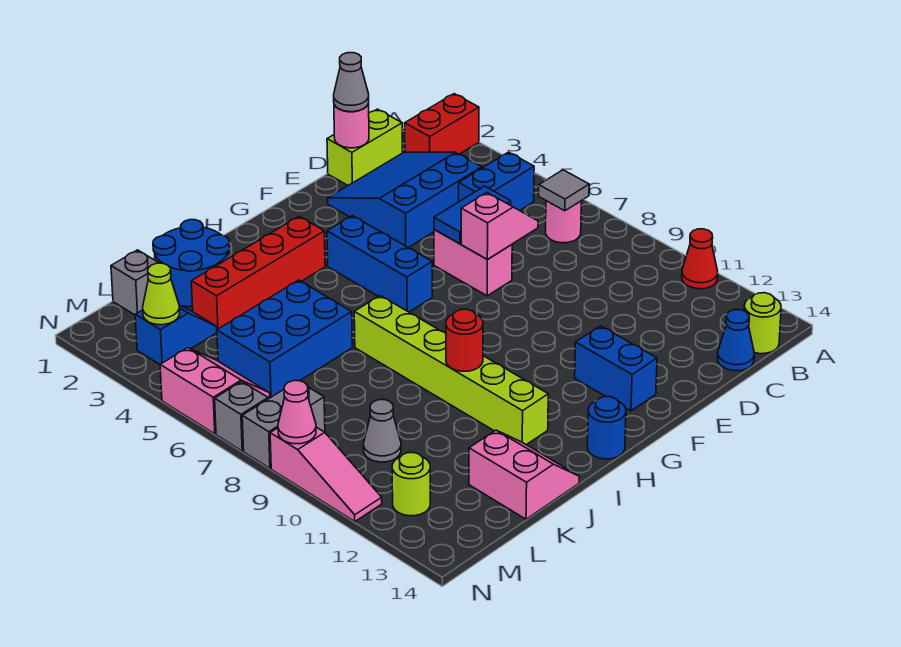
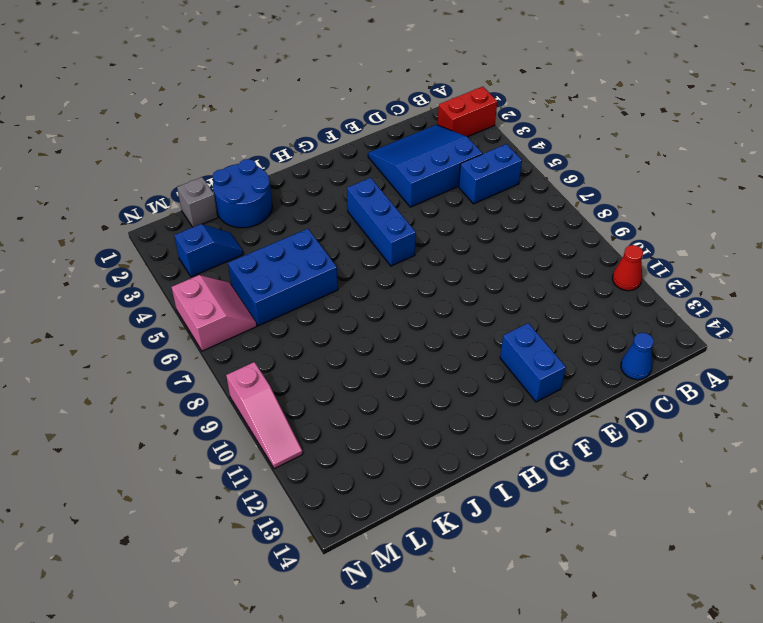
none -> pink round brick B7 level 1
none -> lime round brick B14 level 1
none -> lime brick C1:D1 level 1
none -> pink brick E6:E7 level 1

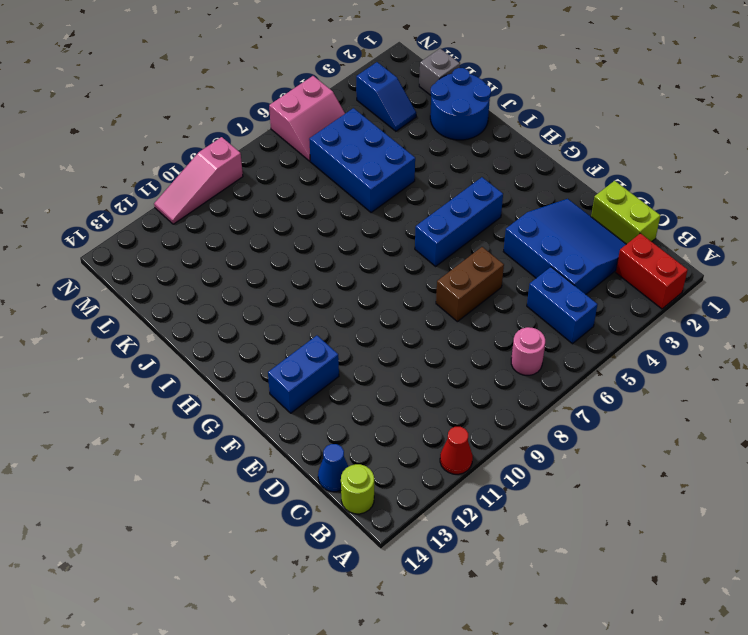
brown brick E6:E7 level 1 -> pink brick E6:E7 level 1
none -> red brick H3:K3 level 1
none -> blue round brick H14 level 1
none -> lime brick I7:I12 level 1
none -> pink slope J13:K14 level 1 top K

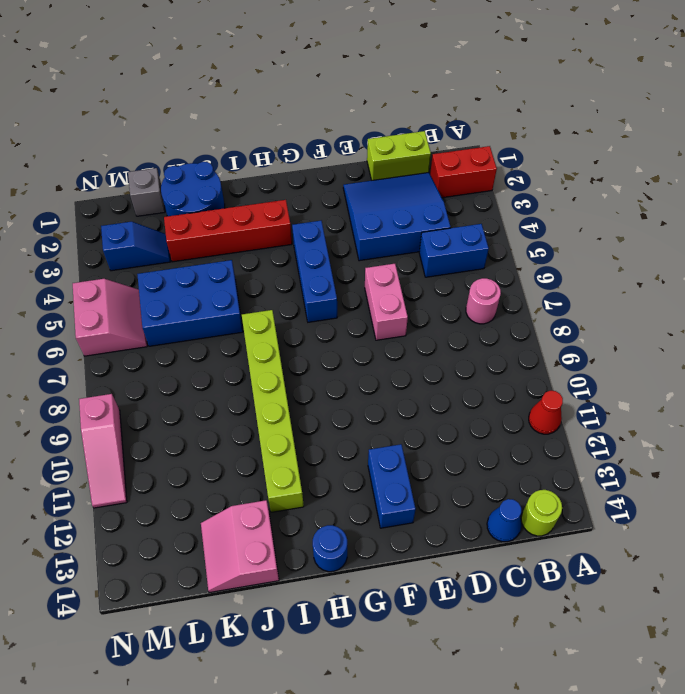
pink slope J13:K14 level 1 top J -> pink slope J13:K14 level 1 top K
none -> grey cone L10 level 1
none -> grey brick M8:N8 level 1
none -> lime round brick M12 level 1
none -> grey brick N7 level 1

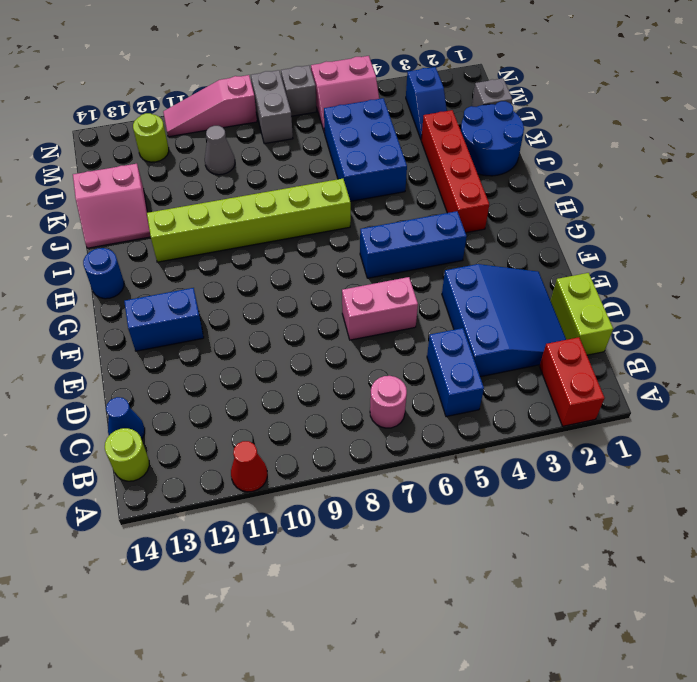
none -> grey tile B7 level 2
none -> pink round brick D1 level 2
none -> blue tile D6:E6 level 2
none -> pink slope D7:E7 level 2 top E

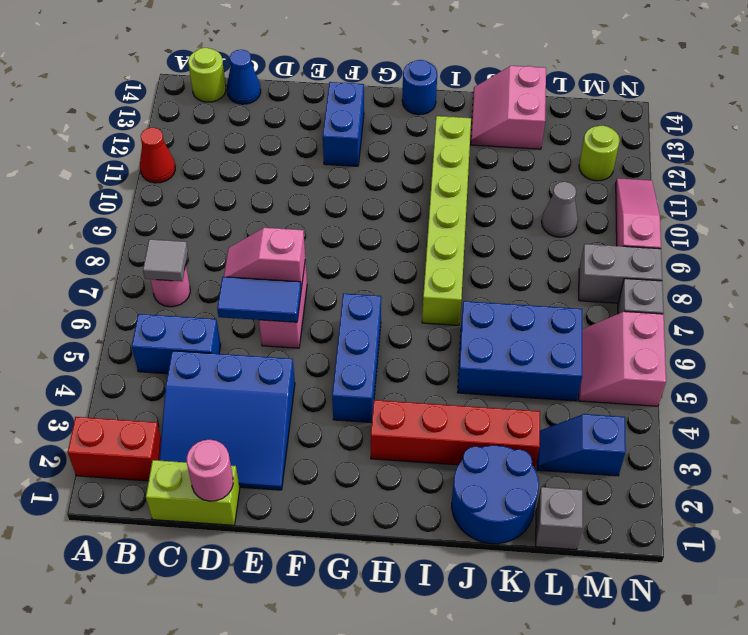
none -> red round brick I10 level 2
none -> lime cone M3 level 2
none -> pink cone N9 level 2
none -> grey cone D1 level 3

